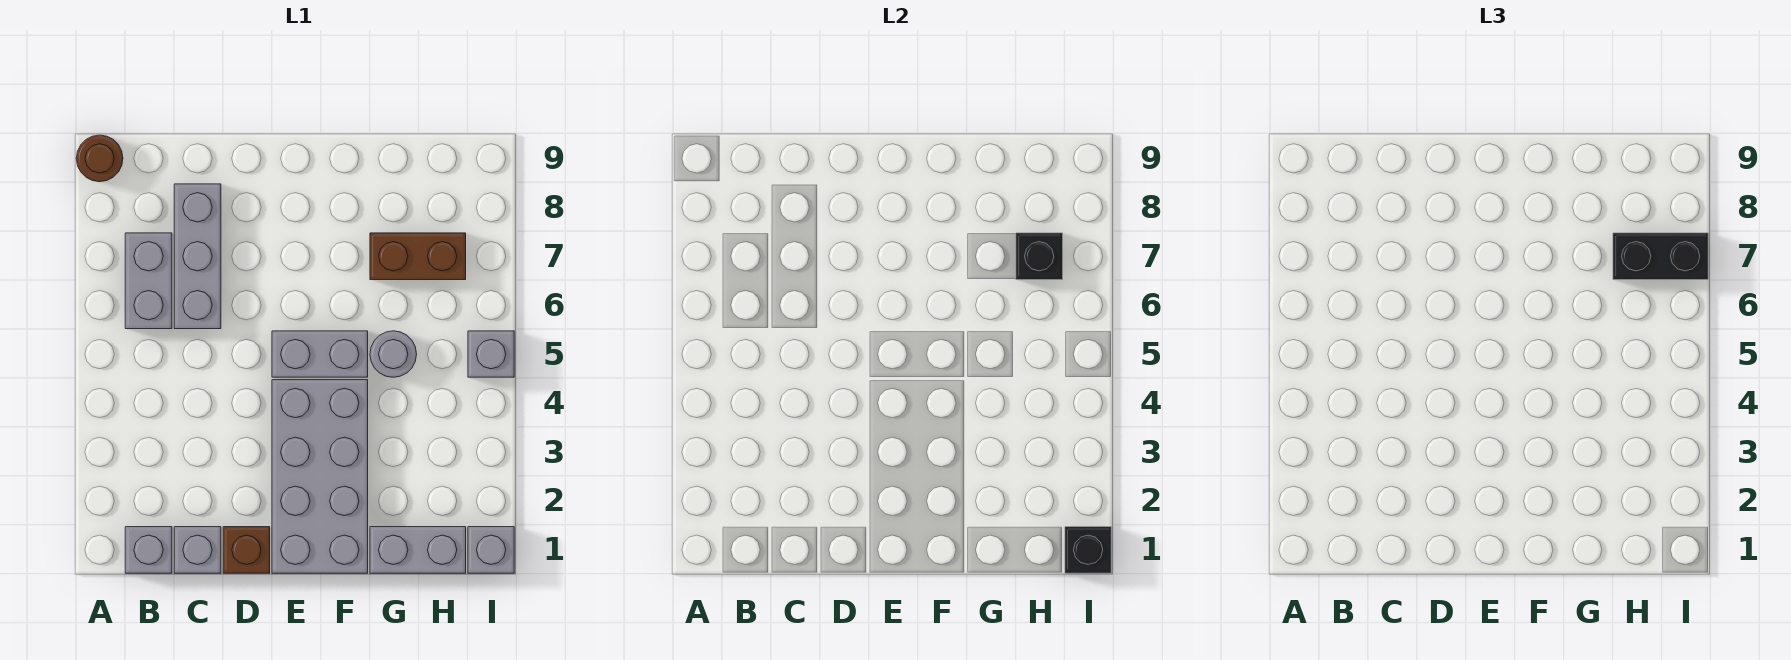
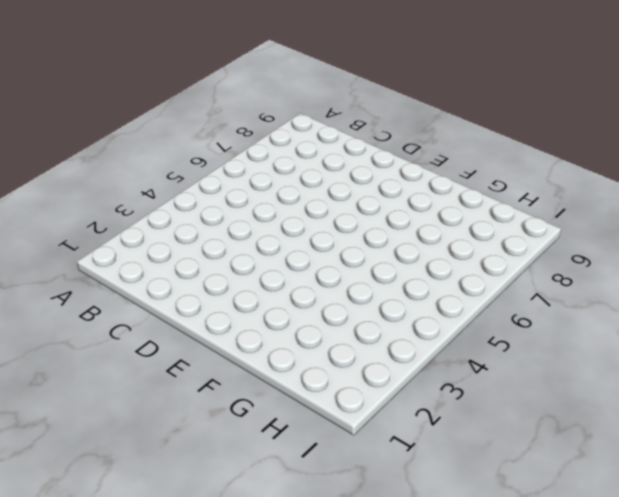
none -> brown round brick A9 level 1
none -> grey brick B1 level 1
none -> grey brick B6:B7 level 1

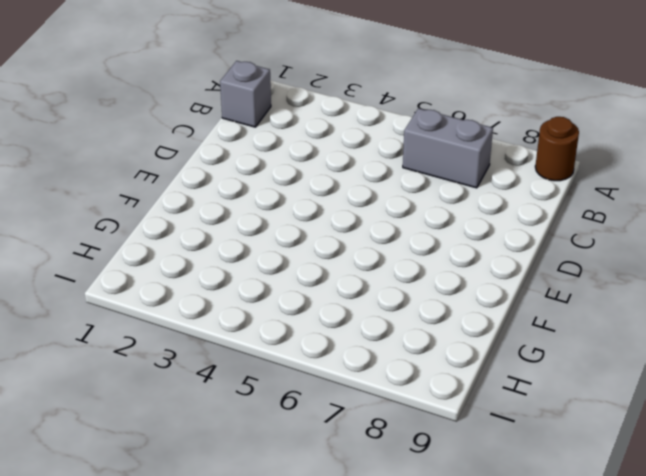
none -> grey brick C1 level 1
none -> grey brick C6:C8 level 1
none -> brown brick D1 level 1

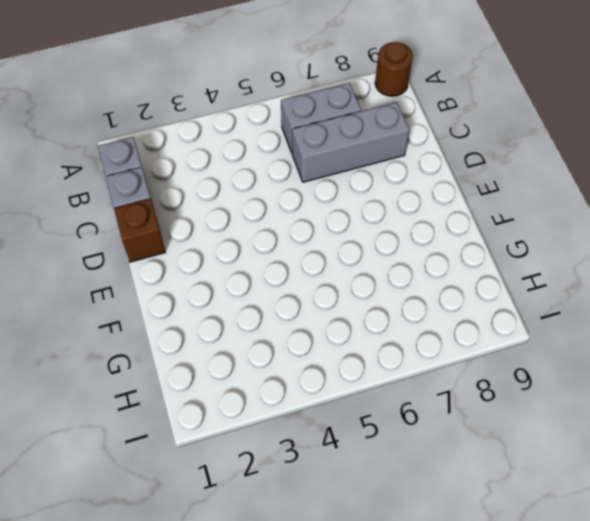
none -> grey brick E1:F4 level 1
none -> grey brick E5:F5 level 1
none -> grey brick G1:H1 level 1

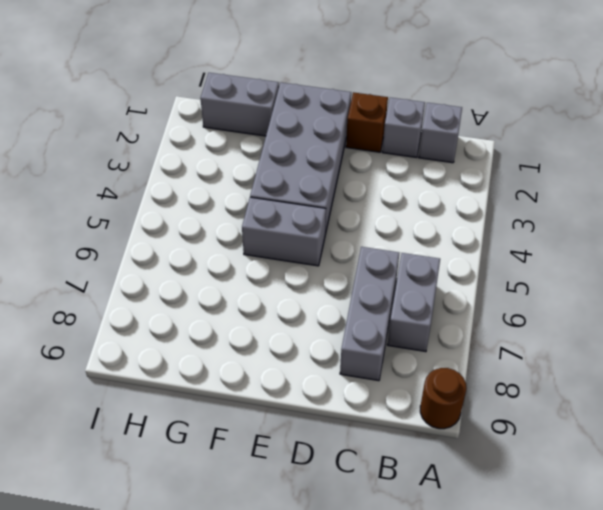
none -> grey round brick G5 level 1
none -> brown brick G7:H7 level 1
none -> grey brick I1 level 1

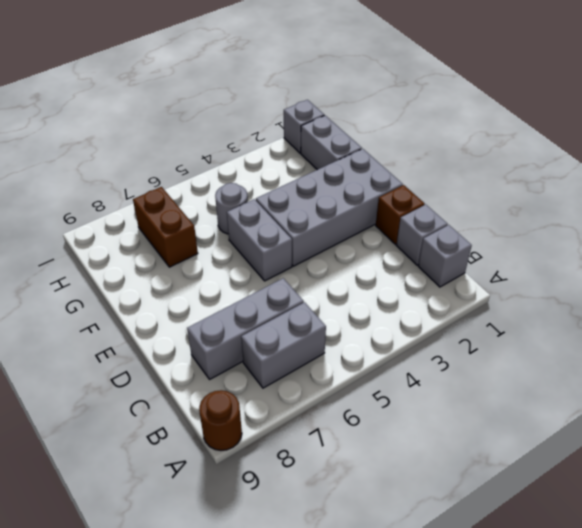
none -> grey brick I5 level 1
none -> black brick H7 level 2
none -> black brick I1 level 2

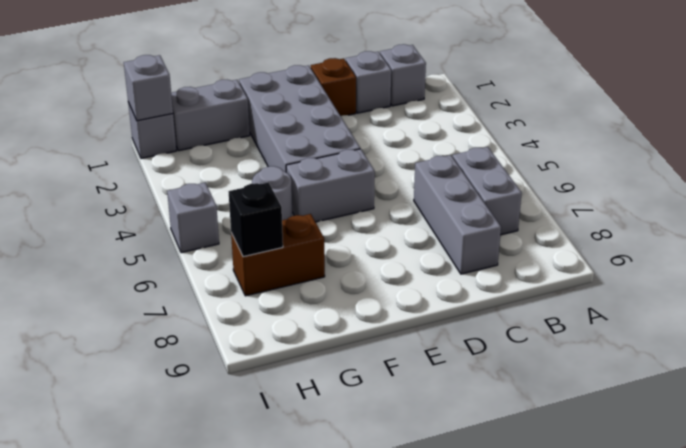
grey brick I1 level 2 -> black brick I1 level 2
none -> brown round brick A9 level 1
none -> black brick H7:I7 level 3

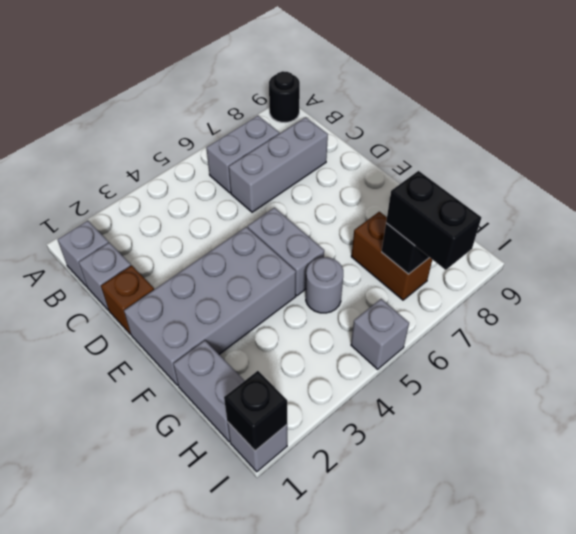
black round brick A9 level 1 -> brown round brick A9 level 1

